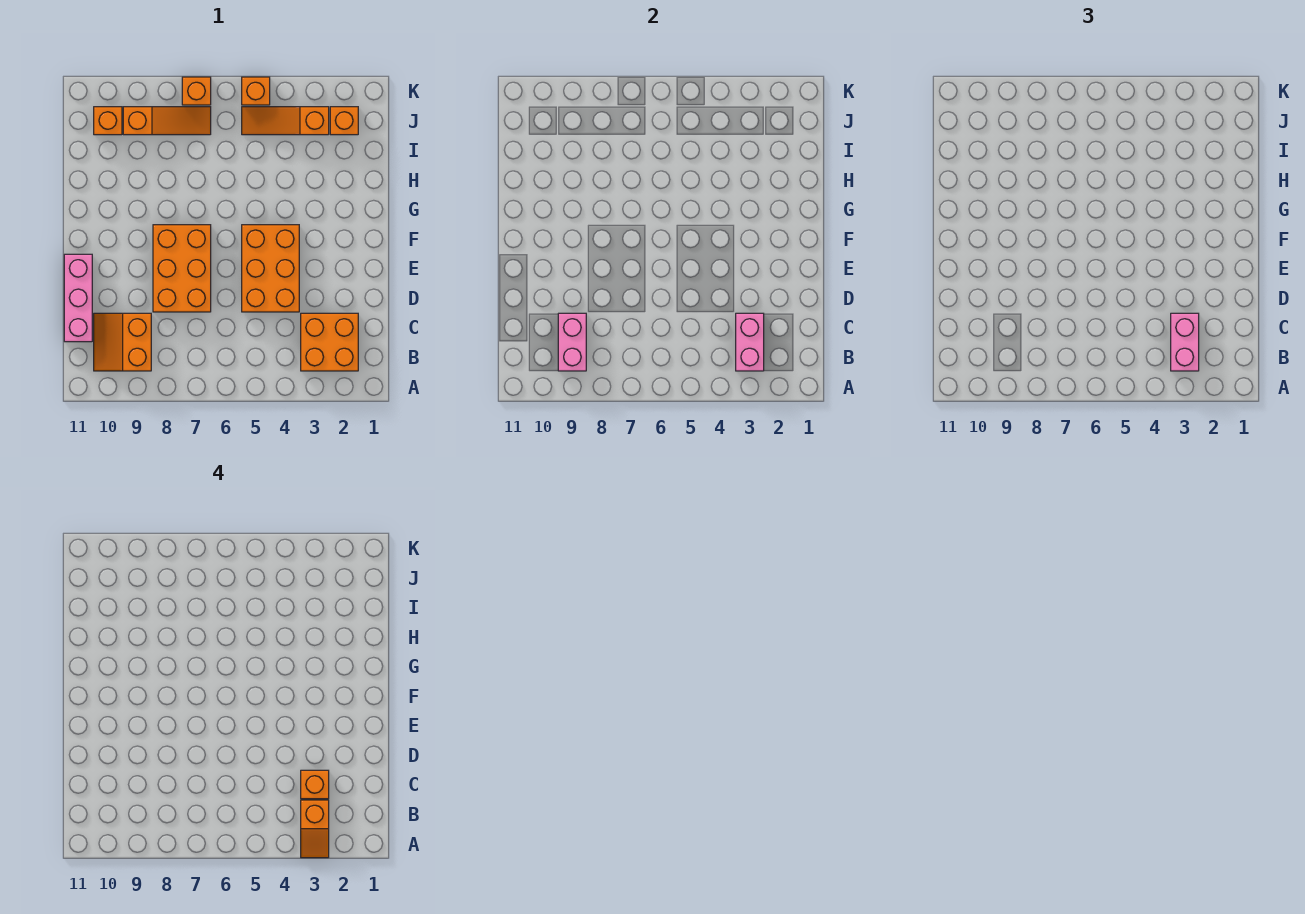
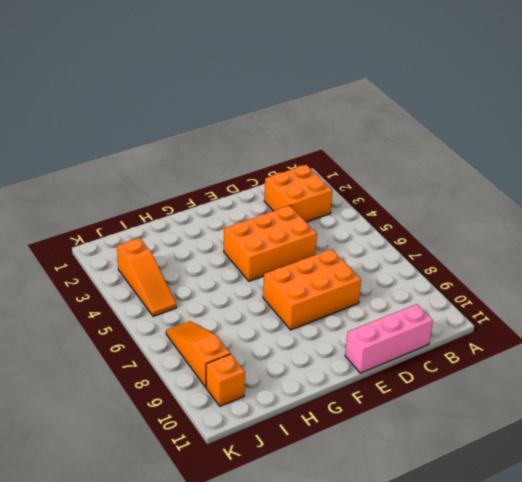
none -> orange slope B9:C10 level 1 top 9
none -> orange brick J2 level 1
none -> orange brick K5 level 1

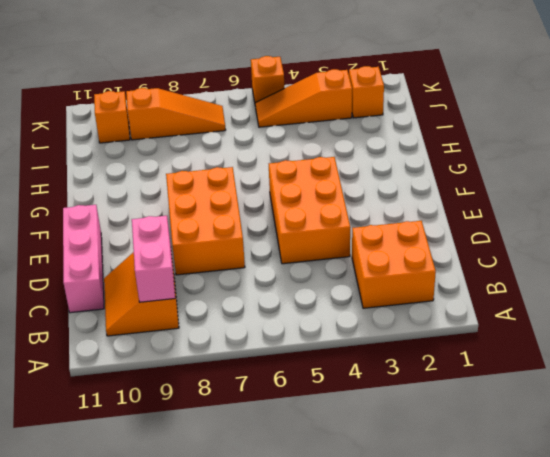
none -> orange brick K7 level 1
none -> pink brick B3:C3 level 2
none -> pink brick B3:C3 level 3

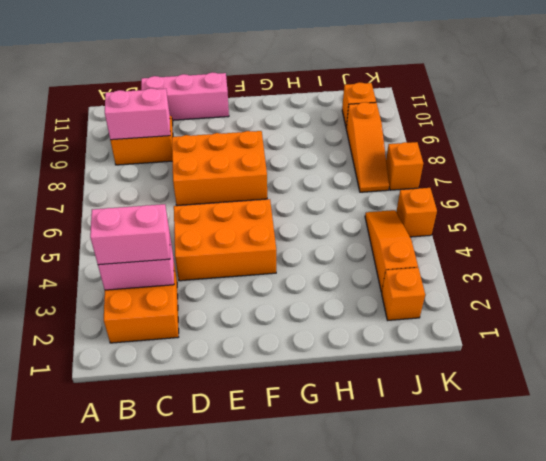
none -> orange slope A3:B3 level 4 top B
none -> orange brick C3 level 4

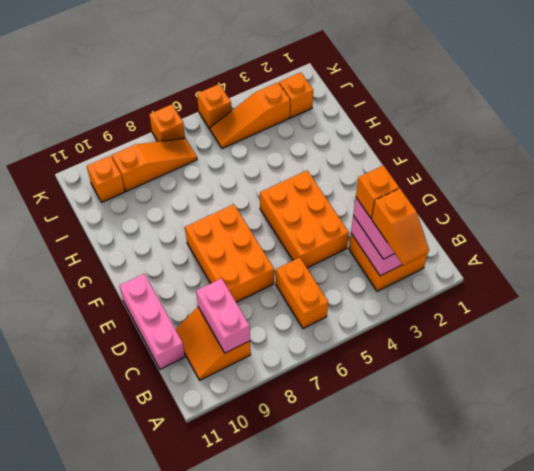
orange brick B6:C6 level 1 -> none

